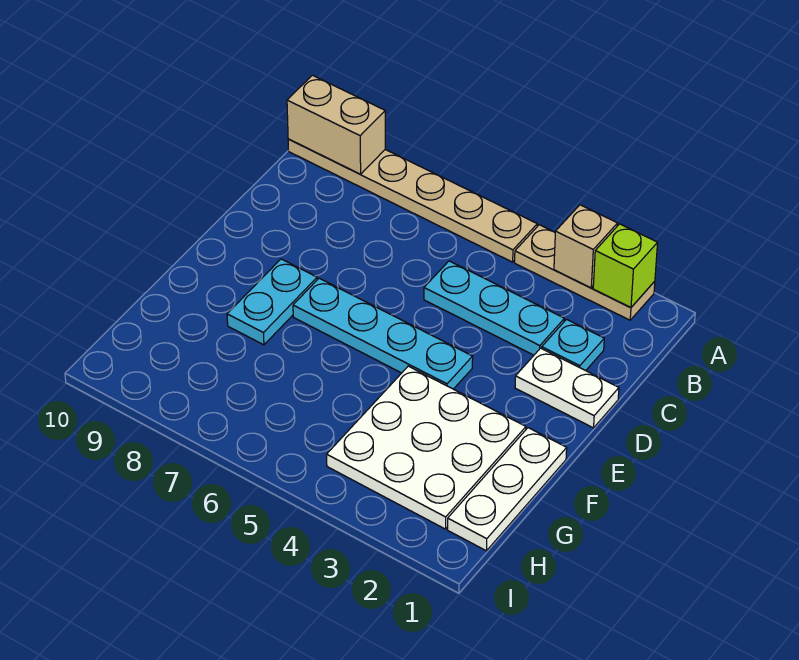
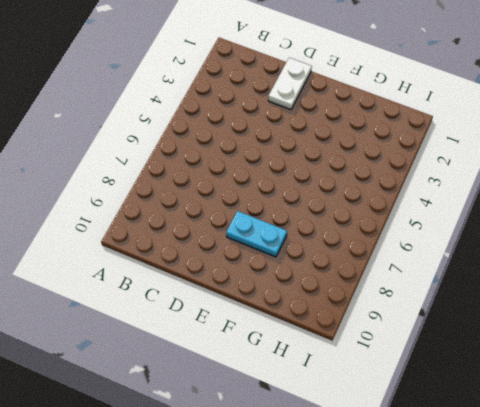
none -> tan plate A2:A4 level 1
none -> tan plate A5:A10 level 1
none -> cyan plate C2 level 1

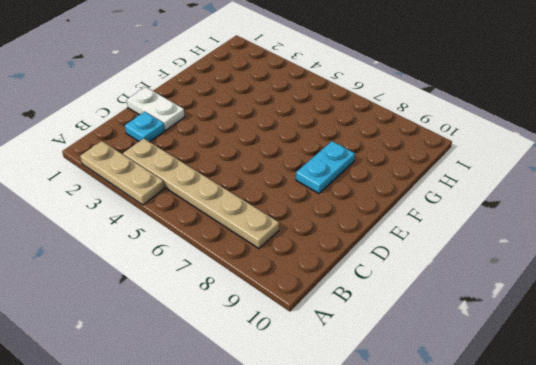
tan plate B3:B8 level 1 -> tan plate A5:A10 level 1
none -> cyan plate C3:C5 level 1
none -> cyan plate E4:E7 level 1
none -> white plate F1:H1 level 1

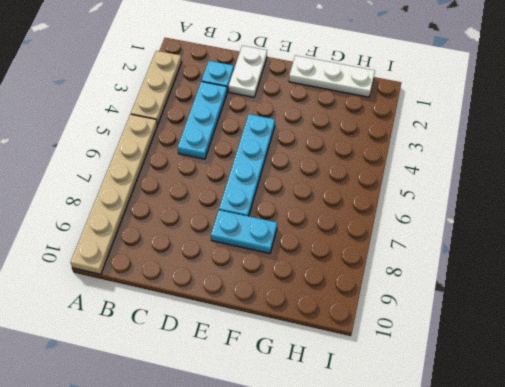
none -> white plate F2:H4 level 1
none -> lime brick A2 level 2
none -> tan brick A3 level 2

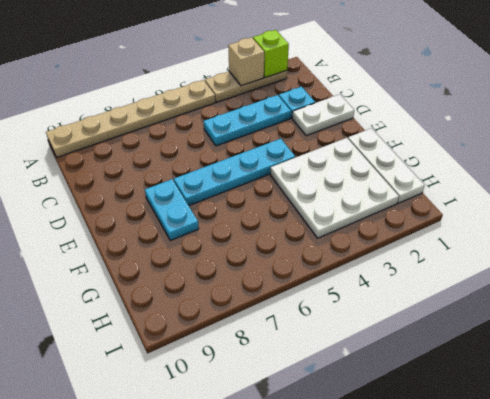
none -> tan brick A9:A10 level 2

